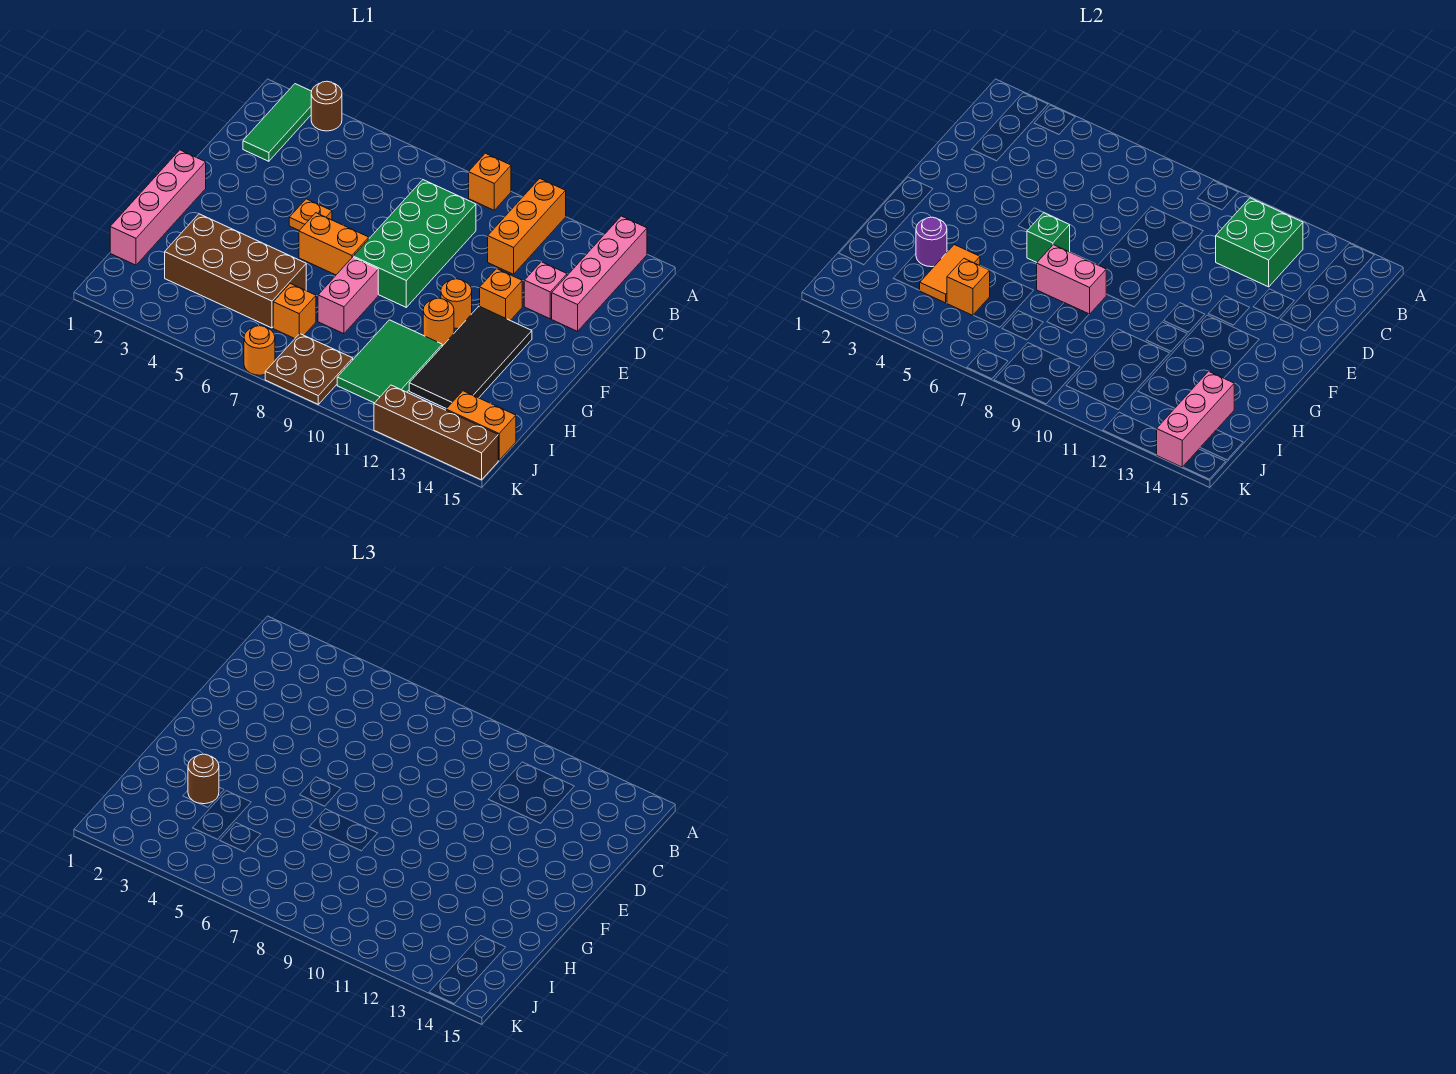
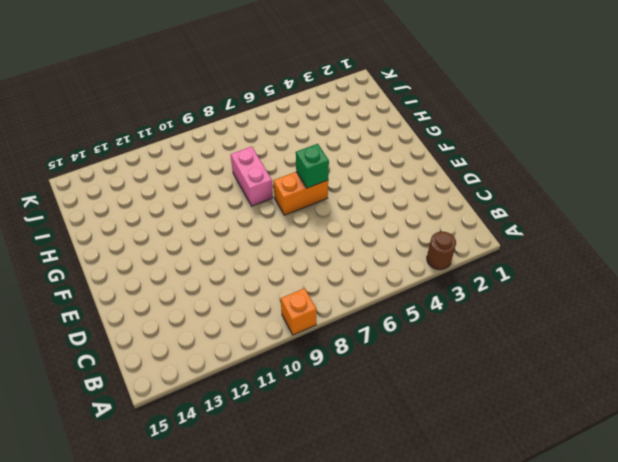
none -> green tile A2:C2 level 1
none -> orange brick A11:C11 level 1
none -> pink brick A14:D14 level 1
none -> green brick C8:F9 level 1

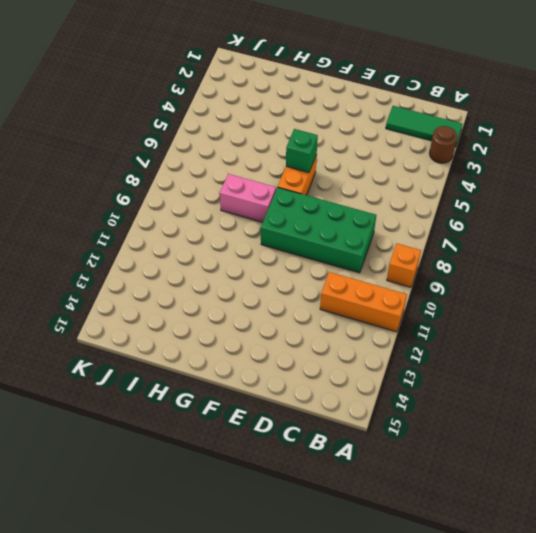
none -> pink brick A14:D14 level 1
none -> pink brick D13 level 1
none -> orange plate E5 level 1
none -> orange brick E12 level 1

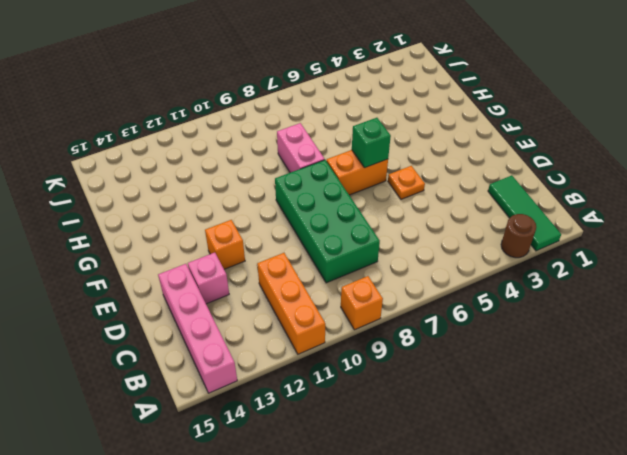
none -> pink brick F1:I1 level 1
none -> orange round brick F11 level 1
none -> black tile F12:I13 level 1
none -> orange round brick G11 level 1

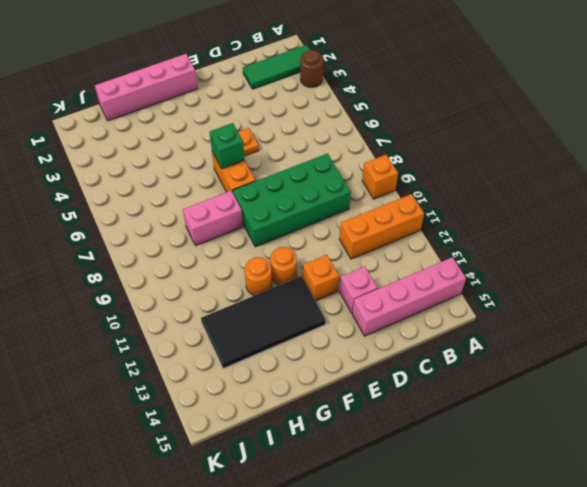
none -> brown brick H3:I6 level 1
none -> green tile H10:J11 level 1
none -> orange brick I7 level 1
none -> brown plate J8:K9 level 1

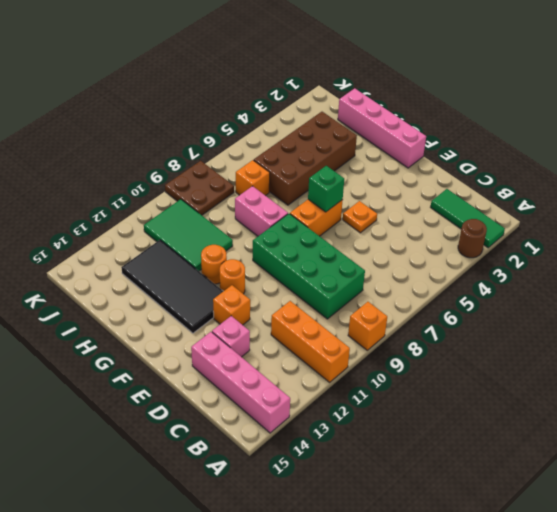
none -> orange brick J14:J15 level 1
none -> orange round brick K7 level 1
none -> brown brick K12:K15 level 1
none -> green brick B11:C12 level 2

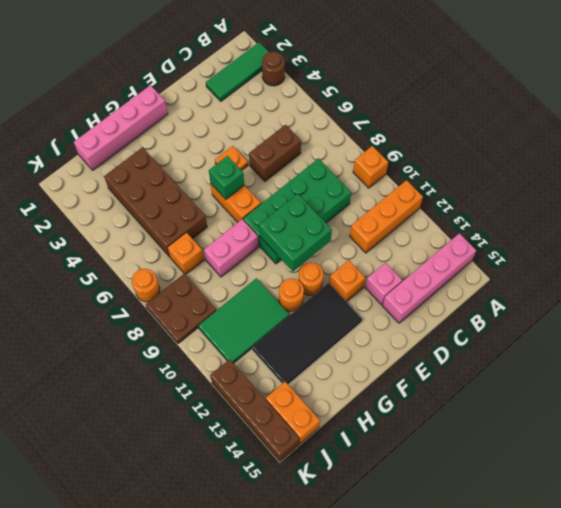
brown brick C6:D6 level 1 -> none
green brick E9:F10 level 2 -> green brick B11:C12 level 2
none -> pink brick G7:G8 level 2
none -> purple round brick H3 level 2
none -> orange tile H4:I4 level 2
none -> orange brick I5 level 2

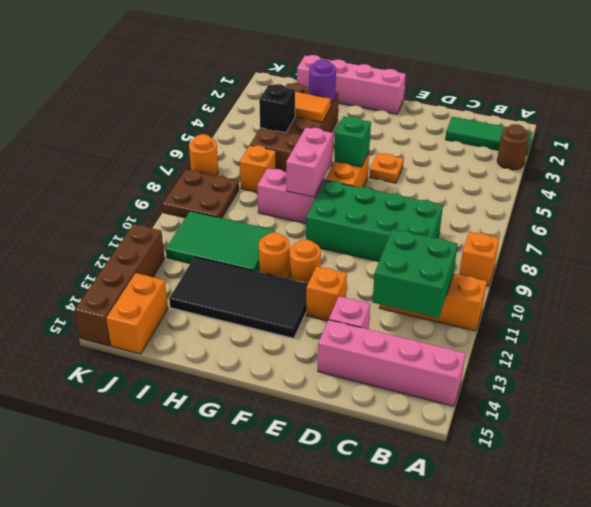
black brick I5 level 2 -> orange brick I5 level 2
none -> pink brick I14:K14 level 2
none -> brown round brick H3 level 3

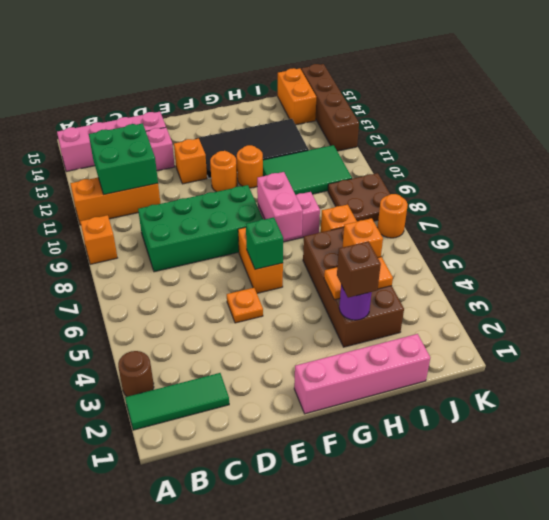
brown brick H3 level 3 -> brown round brick H3 level 3
none -> pink brick I14:K14 level 2

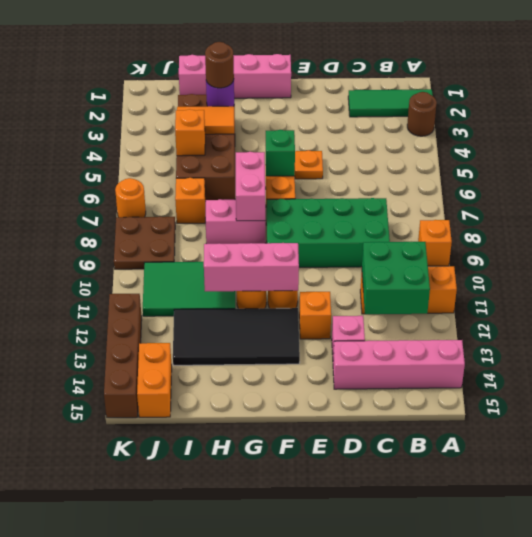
pink brick F11:H11 level 2 -> pink brick I14:K14 level 2

